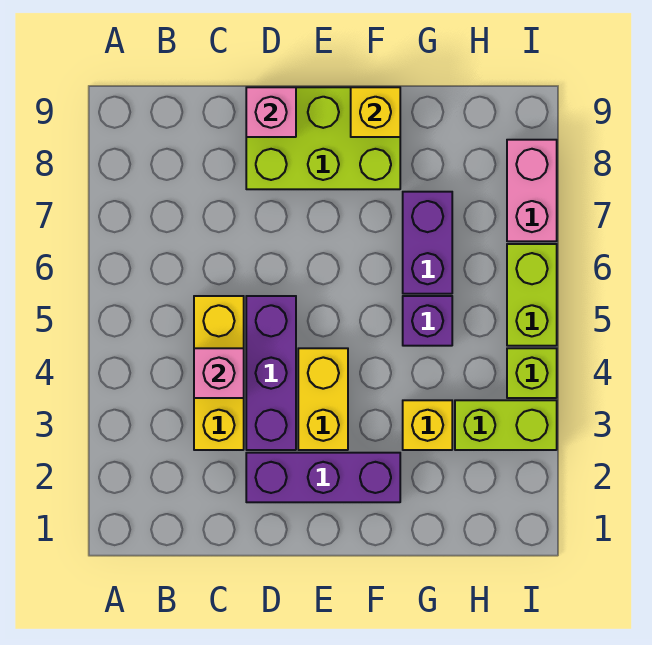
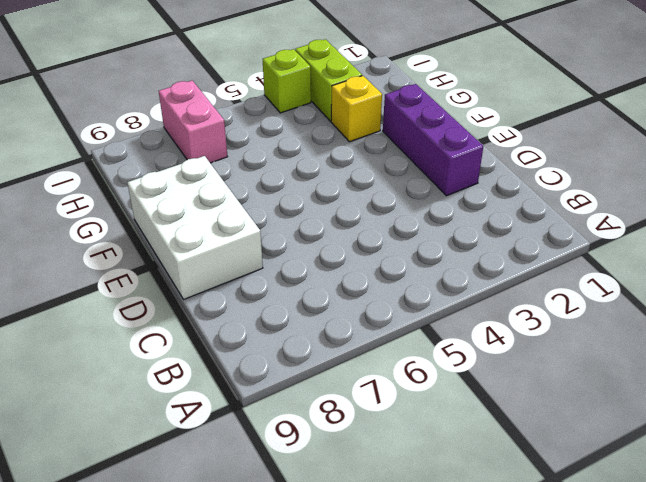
white brick D8:F9 level 1 -> lime brick D8:F9 level 1
pink brick H7:I7 level 1 -> pink brick I7:I8 level 1
none -> yellow brick C3:C5 level 1
none -> purple brick D3:D5 level 1
none -> yellow brick E3:E4 level 1

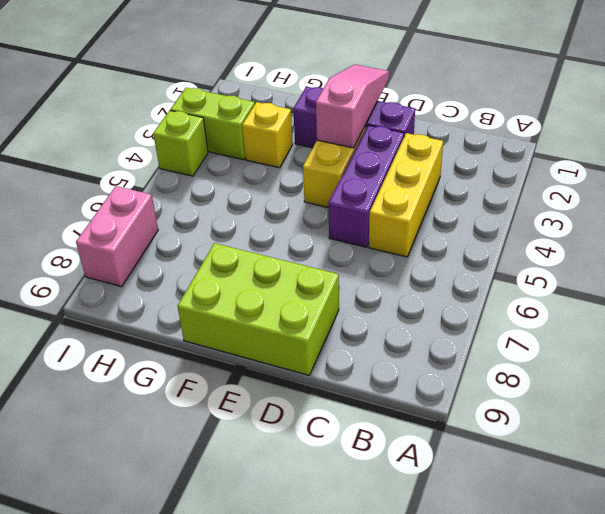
pink slope E1:E3 level 2 top 3 -> none
none -> purple brick G5 level 1
none -> purple brick G6:G7 level 1
none -> lime brick I5:I6 level 1

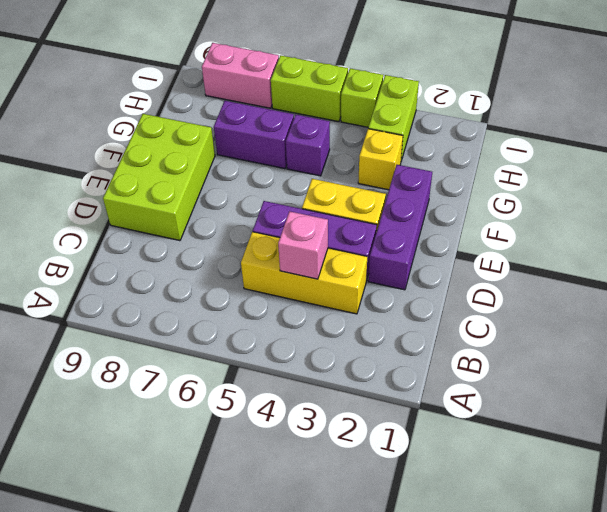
none -> pink brick D9 level 2
none -> yellow brick F9 level 2

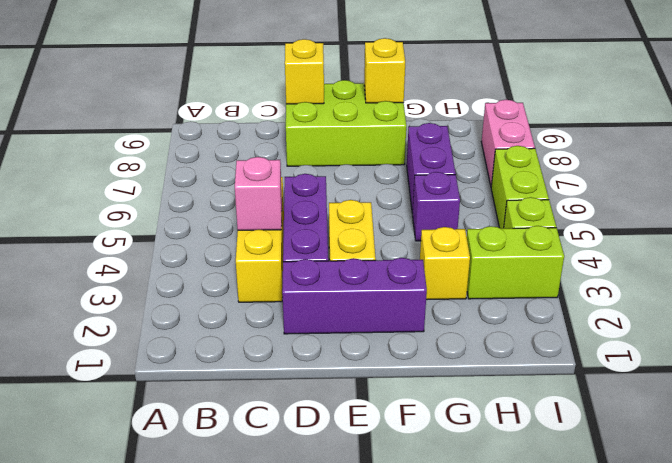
yellow brick D9 level 2 -> pink brick D9 level 2

